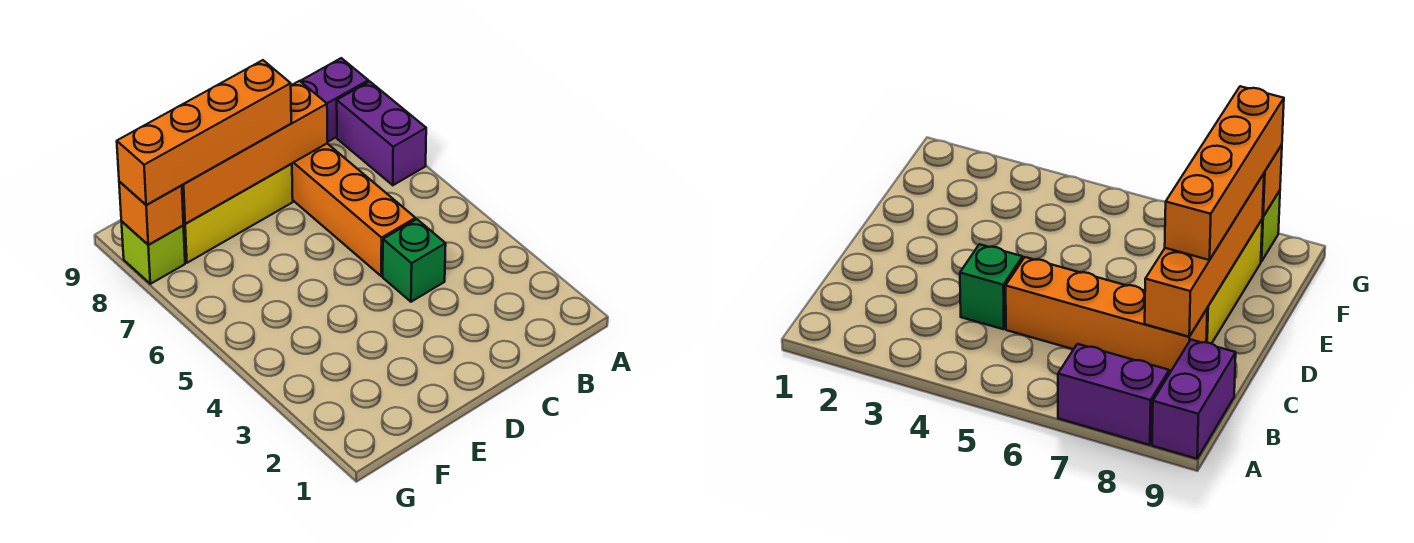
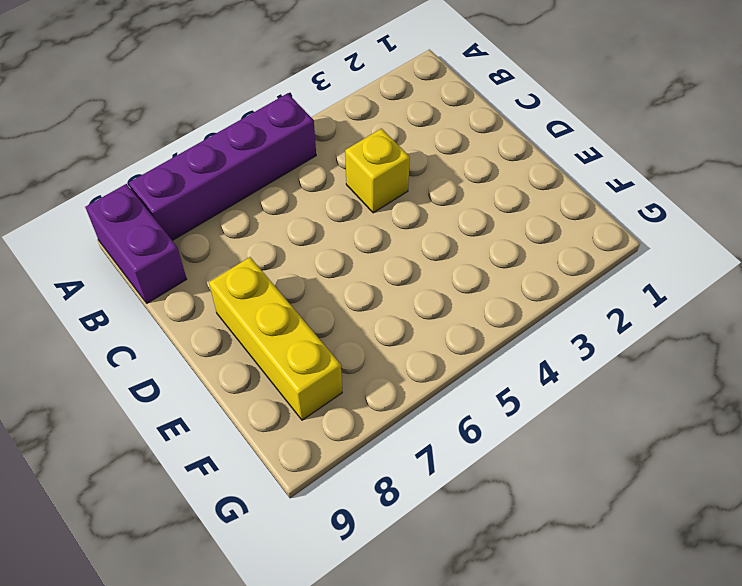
purple brick A5:A8 level 1 -> purple brick A7:A8 level 1
yellow brick C4 level 1 -> green brick C4 level 1
none -> orange brick C5:C8 level 1
none -> lime brick G8 level 1

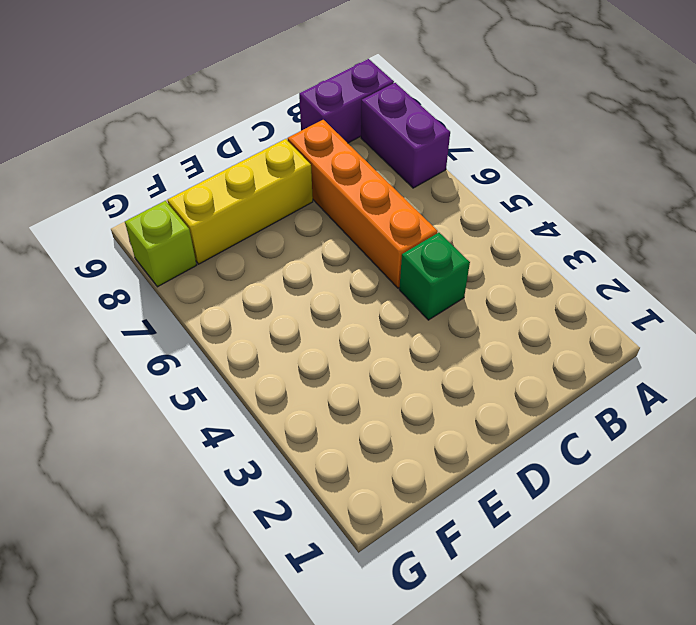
none -> orange brick C8:F8 level 2
none -> orange brick G8 level 2

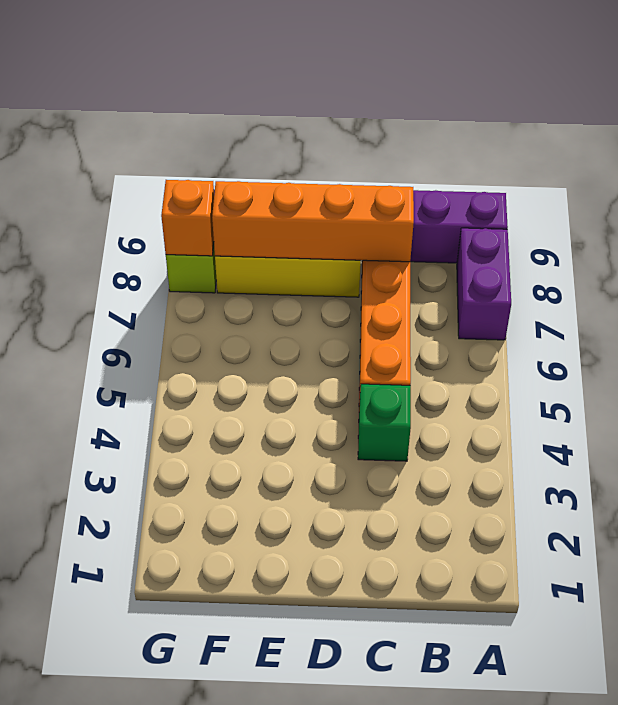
none -> orange brick D8:G8 level 3

